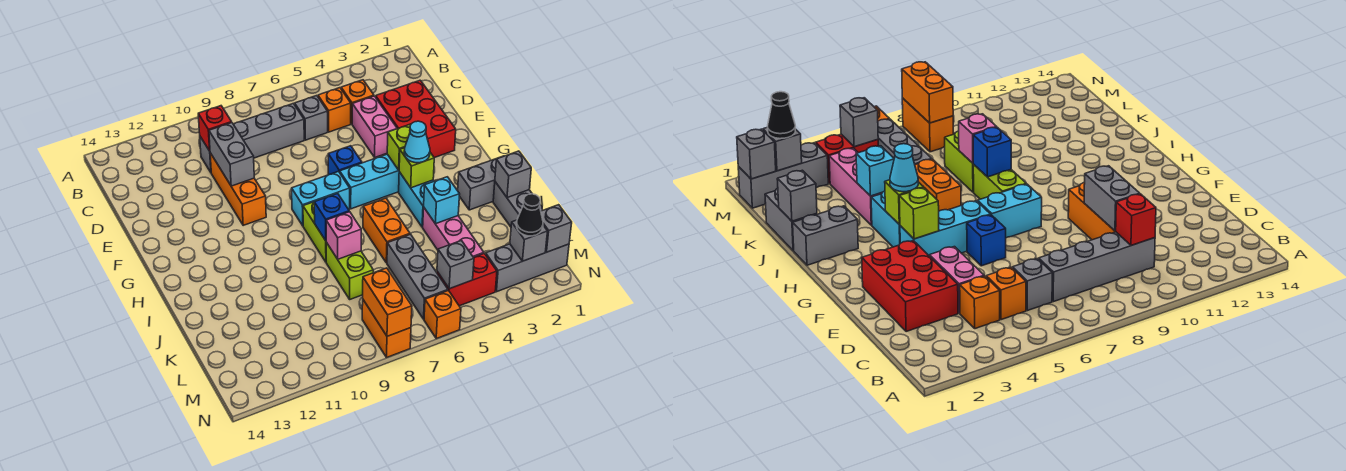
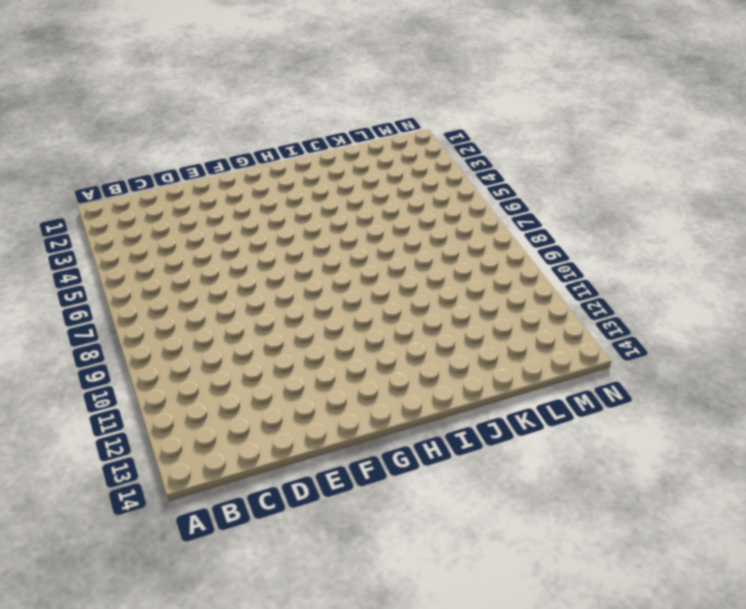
none -> orange brick C4 level 1
none -> orange brick C5 level 1
none -> grey brick C6 level 1
none -> grey brick C7:C10 level 1

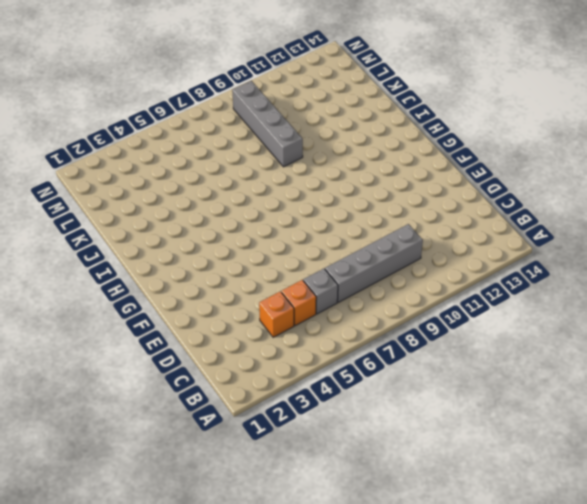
grey brick J9:M9 level 1 -> none
none -> red brick D2:F3 level 1
none -> pink brick D4:E4 level 1
none -> orange brick D10:F10 level 1
none -> blue brick F6 level 1

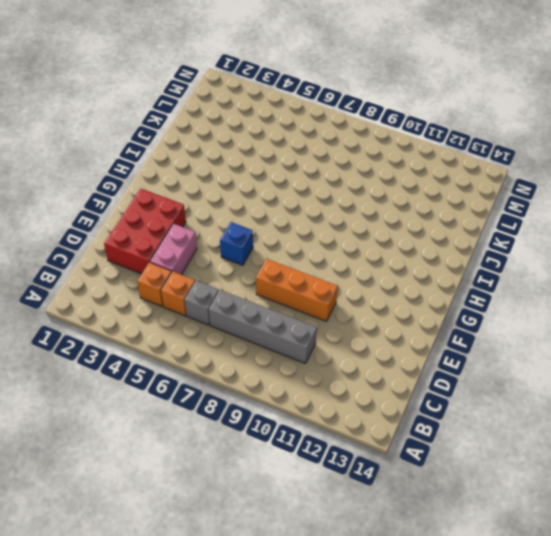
orange brick E8:E10 level 1 -> orange brick D10:F10 level 1
none -> cyan brick G4:G6 level 1
none -> cyan brick G7:G8 level 1
none -> cyan brick H4:I4 level 1
none -> lime brick H8:I8 level 1

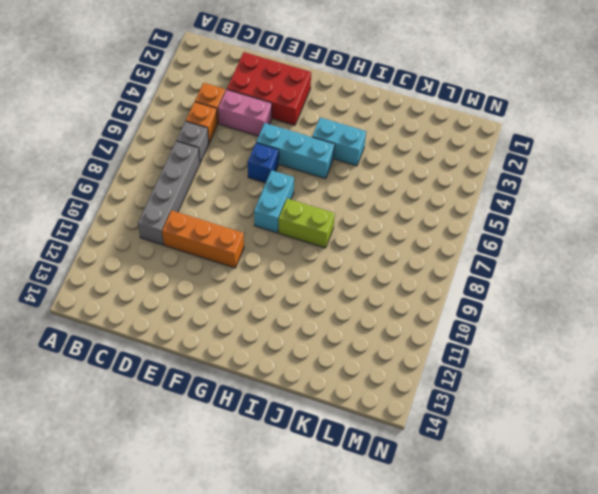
cyan brick F5:H5 level 1 -> cyan brick G4:G6 level 1
none -> grey brick I1:I2 level 1
none -> orange brick I6:J6 level 1
none -> grey brick J1:K1 level 1
none -> pink brick J4:L4 level 1

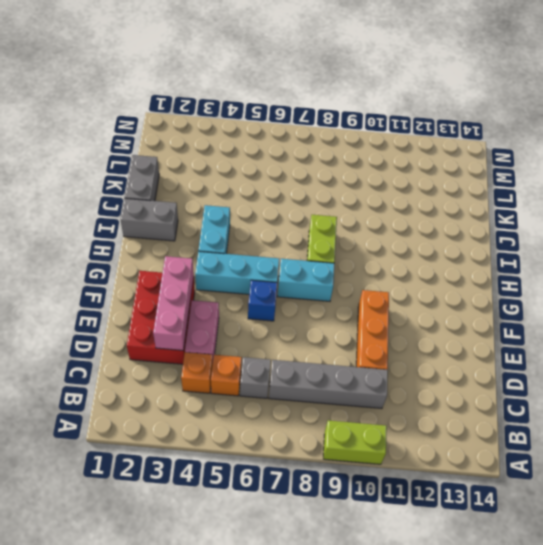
lime brick A9:A10 level 1 -> lime brick J8:K8 level 1
pink brick D3:F3 level 2 -> pink brick J4:L4 level 1
none -> orange brick I6:J6 level 1
none -> grey brick K6:M6 level 1
none -> grey brick M1:M3 level 1
none -> red brick M4:M5 level 1

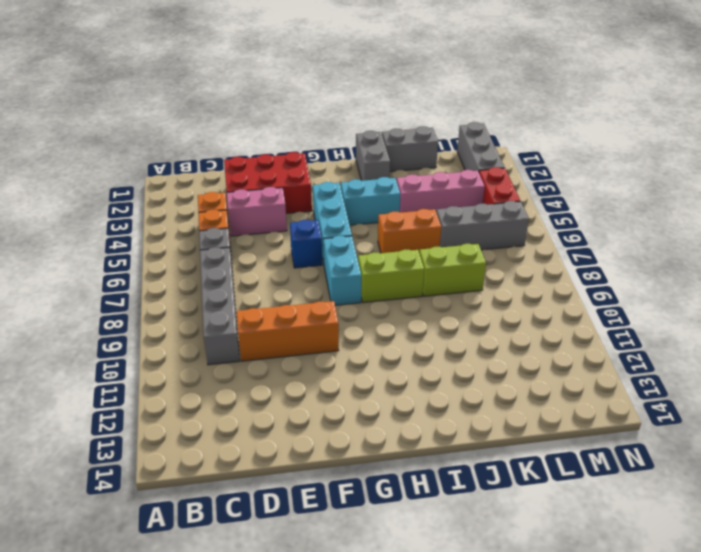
none -> orange brick M8:N8 level 1
none -> orange brick N6 level 1
none -> red brick C10 level 2
none -> grey brick D10:E10 level 2

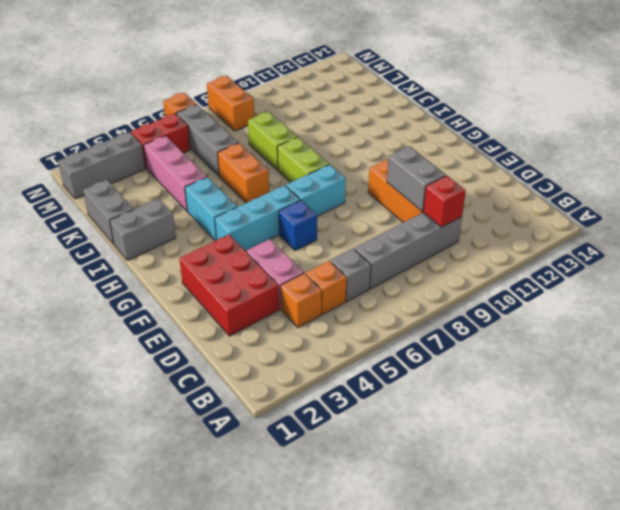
none -> lime brick G4 level 2
none -> lime brick H4 level 2
none -> blue brick I8 level 2
none -> grey brick J1 level 2

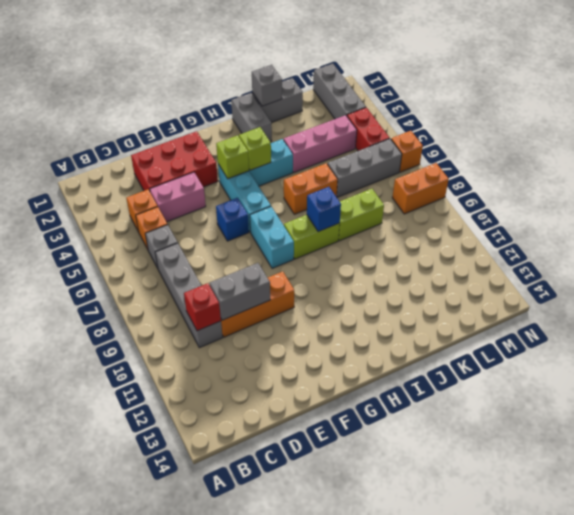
none -> cyan brick J4 level 2
none -> pink brick J8 level 2
none -> grey brick M1 level 2
none -> grey brick M2 level 2

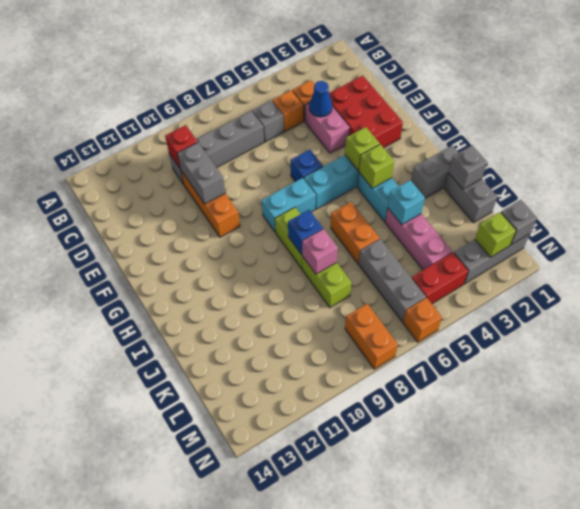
blue cone D4 level 2 -> none
lime brick M2 level 2 -> grey brick M2 level 2
none -> grey brick M5 level 2
none -> orange brick M8:N8 level 2
none -> cyan cone H4 level 3
none -> black cone M2 level 3

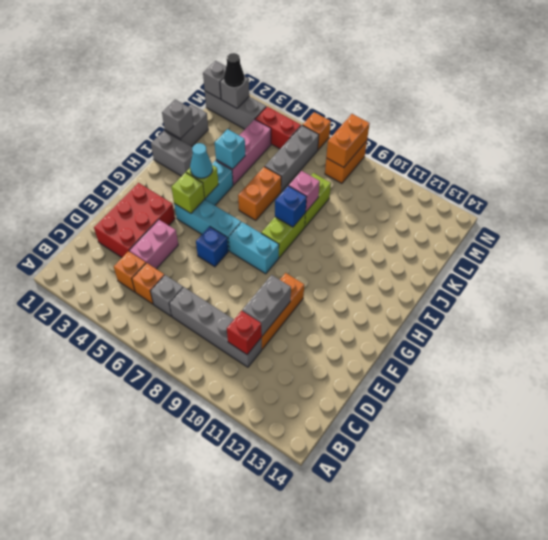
none -> grey brick M5 level 2

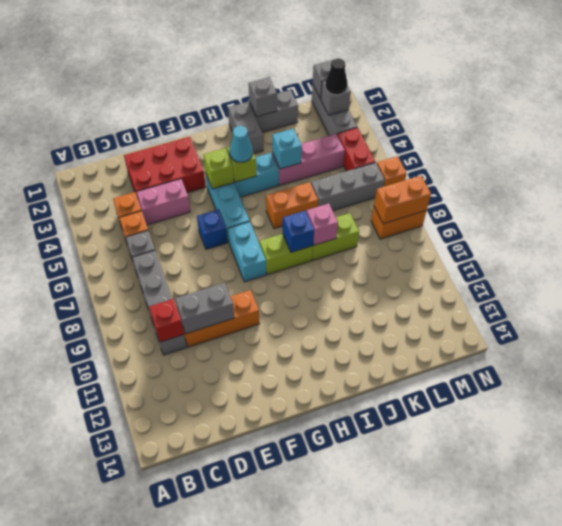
none -> grey brick M5 level 2

